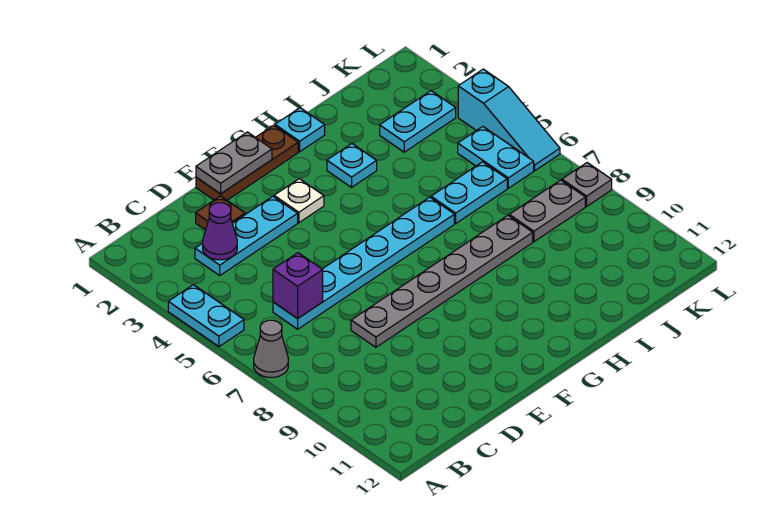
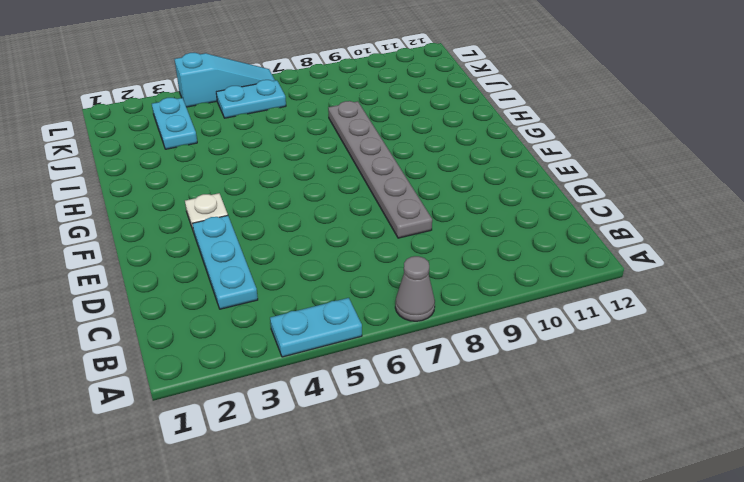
none -> cyan plate C6:H6 level 1
none -> brown plate D2 level 1
none -> brown plate E1:G1 level 1

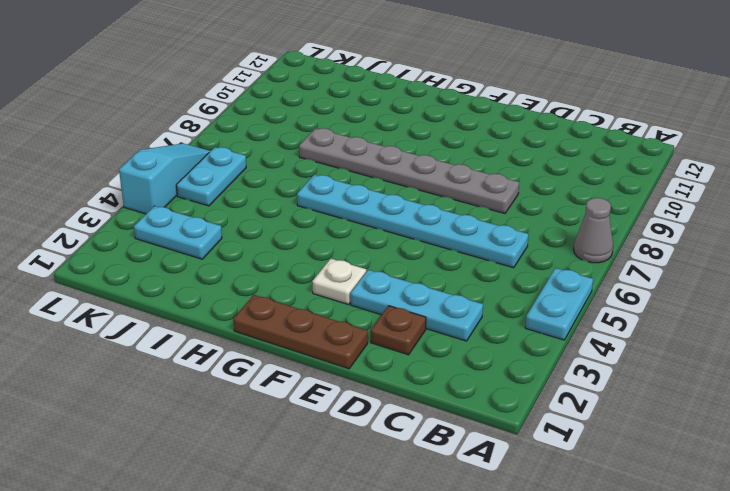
none -> cyan plate H1 level 1
none -> cyan plate H3 level 1
none -> cyan plate I6:J6 level 1

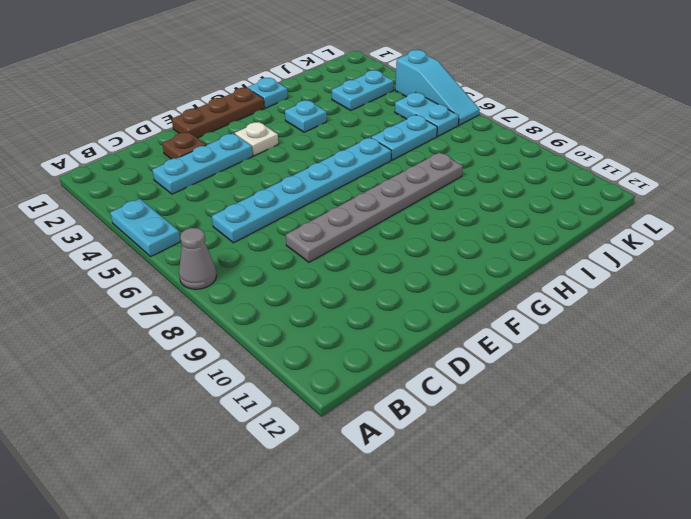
none -> grey plate J8:K8 level 1
none -> grey plate L8 level 1
none -> purple cone C3 level 2

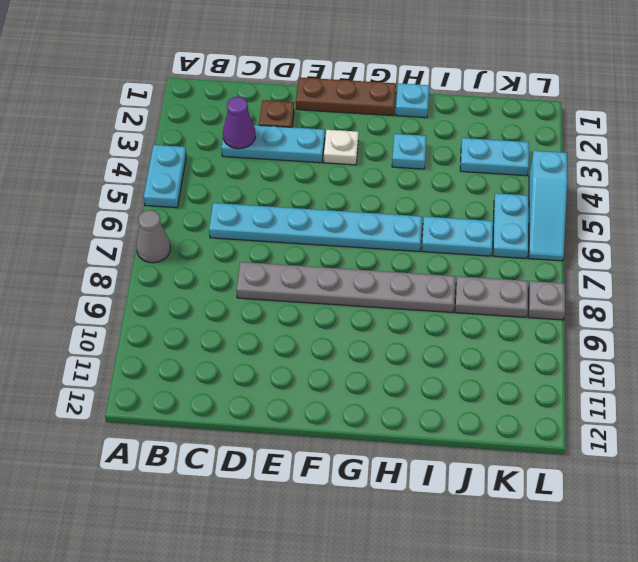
none -> purple brick C6 level 2
none -> grey plate E1:F1 level 2

